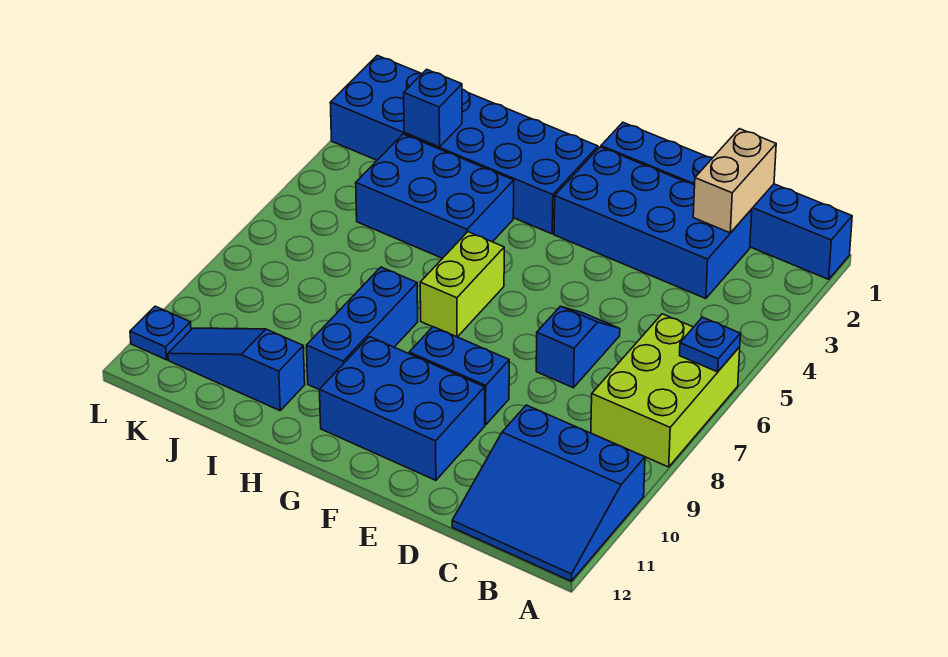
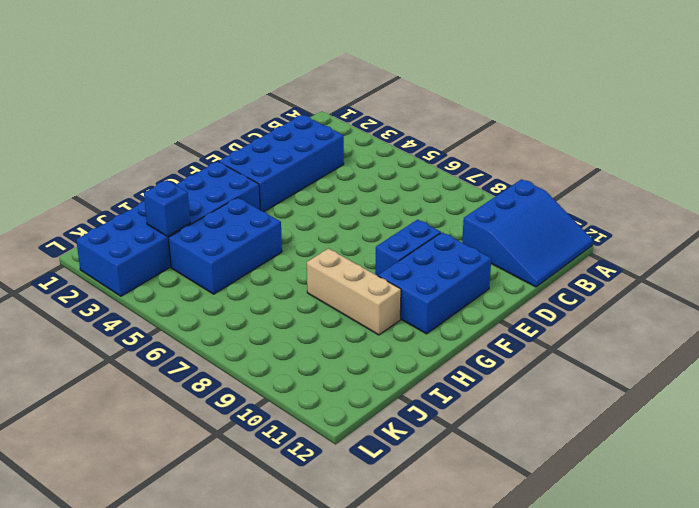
tan brick H8:H10 level 1 -> blue brick H8:H10 level 1
none -> blue brick A1:F1 level 1
none -> lime brick A6:B8 level 1
none -> blue slope D6:D7 level 1 top 7

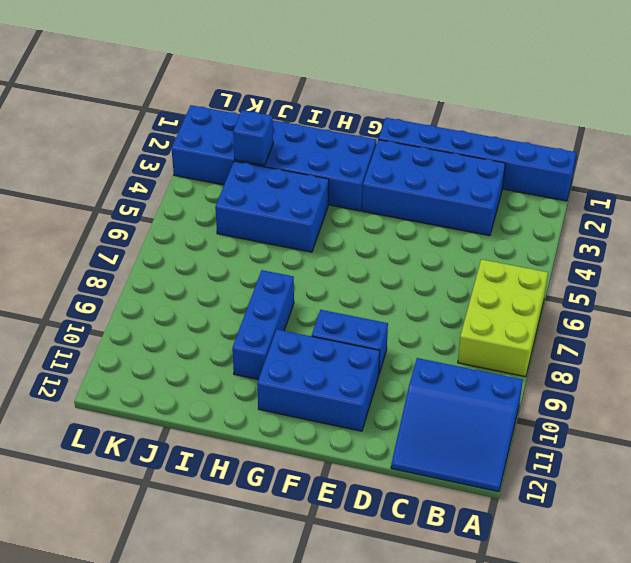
none -> blue slope D6:D7 level 1 top 7
none -> lime brick G6:G7 level 1
none -> blue slope I11:K11 level 1 top I

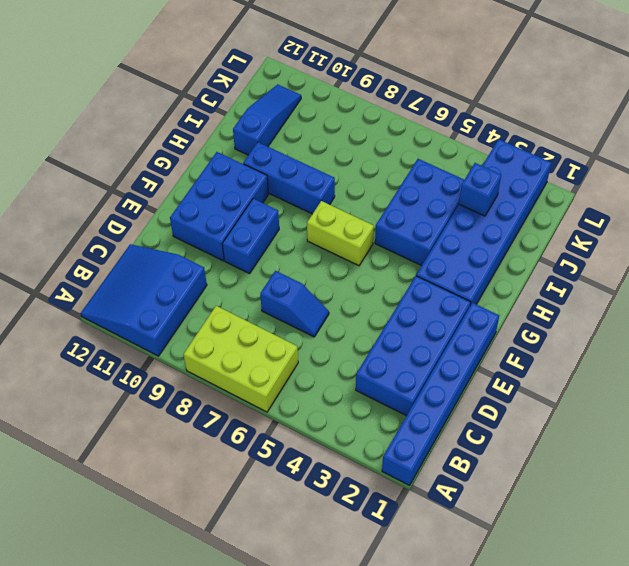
none -> blue plate L11 level 1
none -> blue plate A6 level 2
none -> tan brick C1:C2 level 2

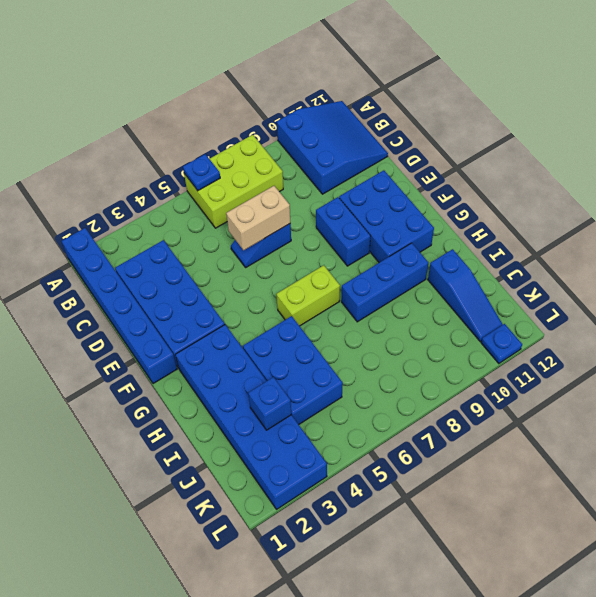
tan brick D6:D7 level 2 -> tan brick C1:C2 level 2

